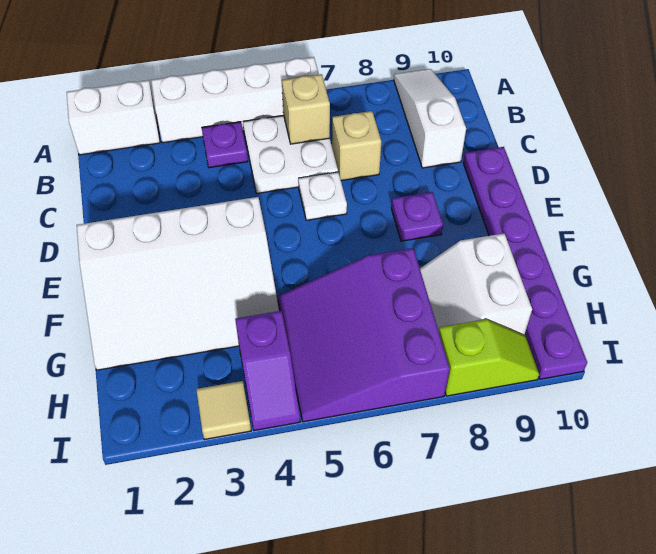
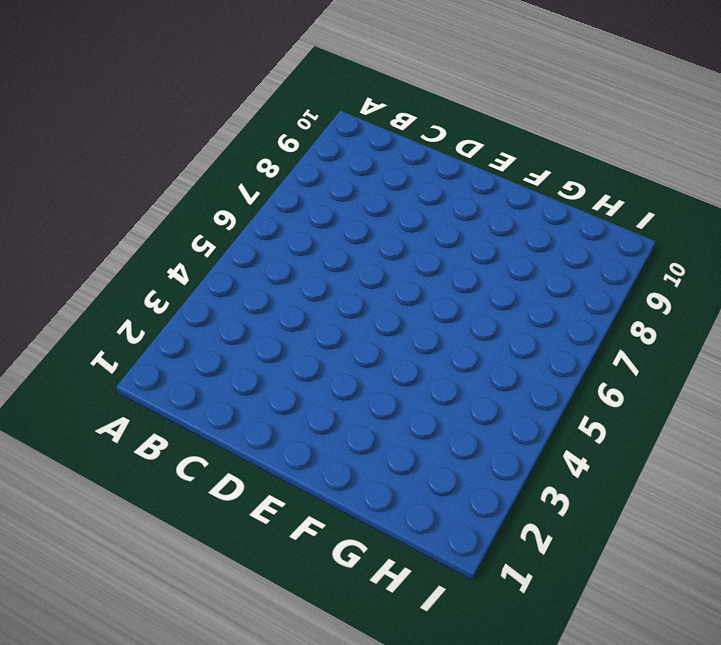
none -> white brick A1:A2 level 1
none -> white brick A3:A6 level 1
none -> white slope A9:C9 level 1 top C

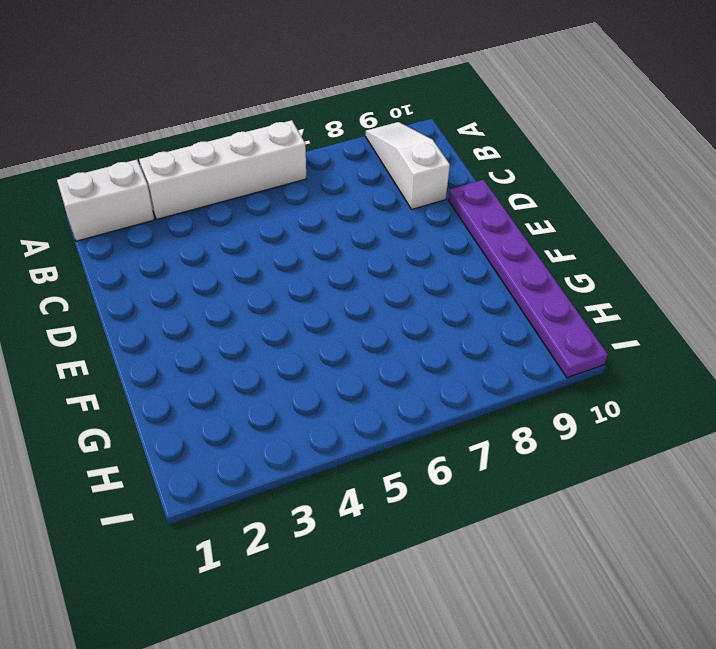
none -> purple plate B4 level 1
none -> white plate B5:C6 level 1
none -> tan brick C7 level 1

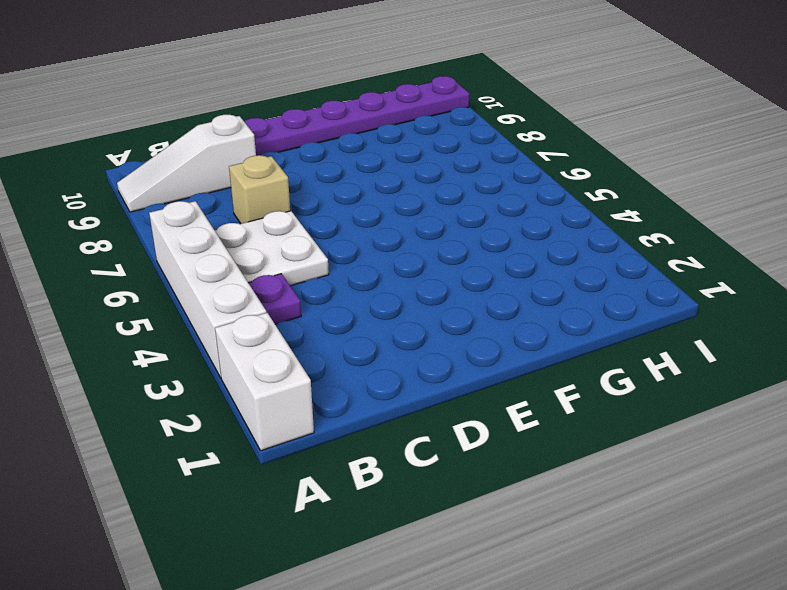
none -> white plate D6 level 1
none -> white slope E1:G4 level 1 top E
none -> purple plate E8 level 1

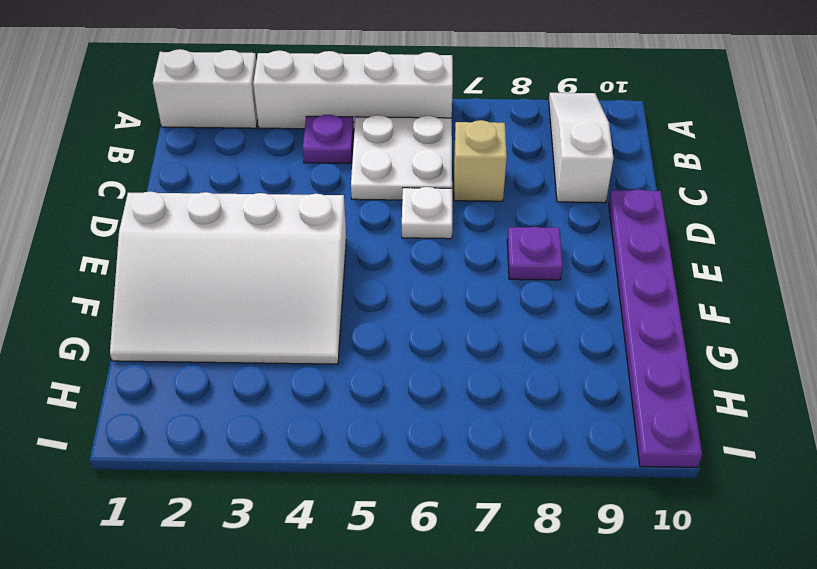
none -> purple slope G5:I7 level 1 top 7
none -> white slope G8:H9 level 1 top 9
none -> purple slope H4:I4 level 1 top H

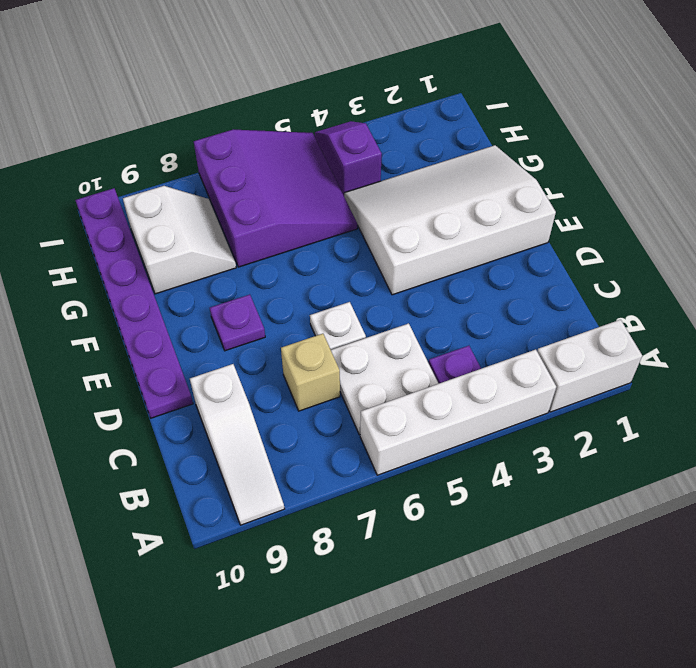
none -> tan tile I3 level 1
none -> lime slope I8:I9 level 1 top 8
none -> tan brick B6 level 2

